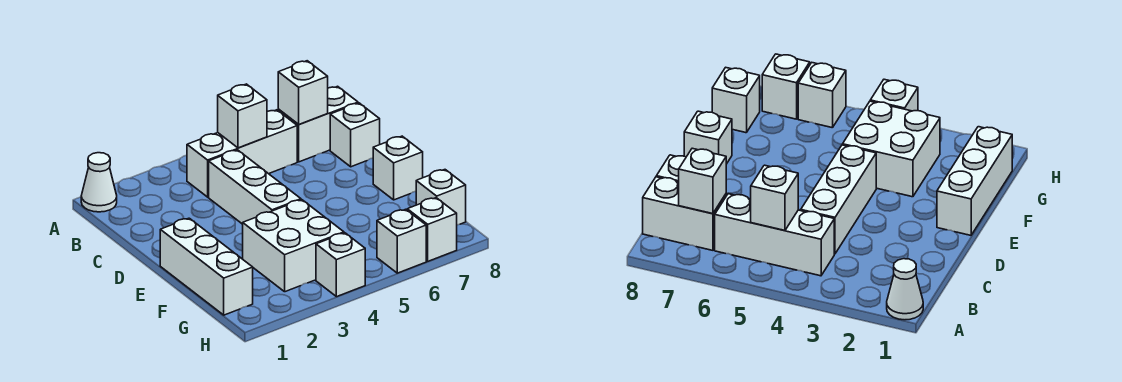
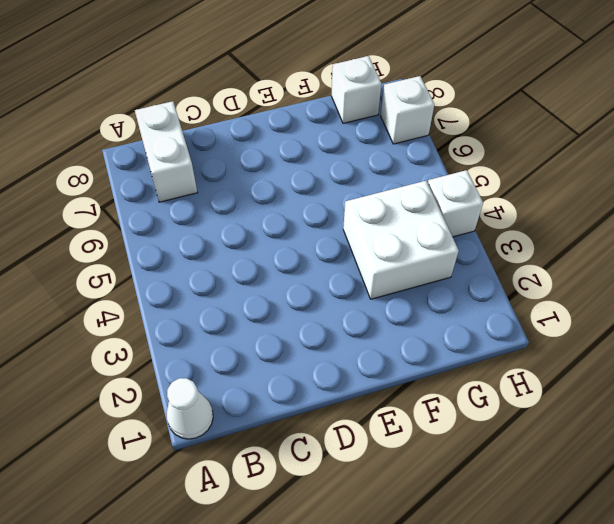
none -> white brick B4:B6 level 1
none -> white brick C4:E4 level 1
none -> white brick C8 level 1

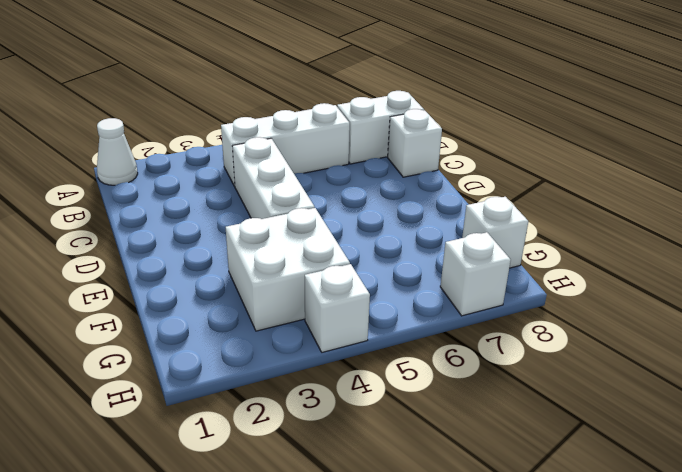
none -> white brick E1:G1 level 1
none -> white brick E8 level 1
none -> white brick H6 level 1

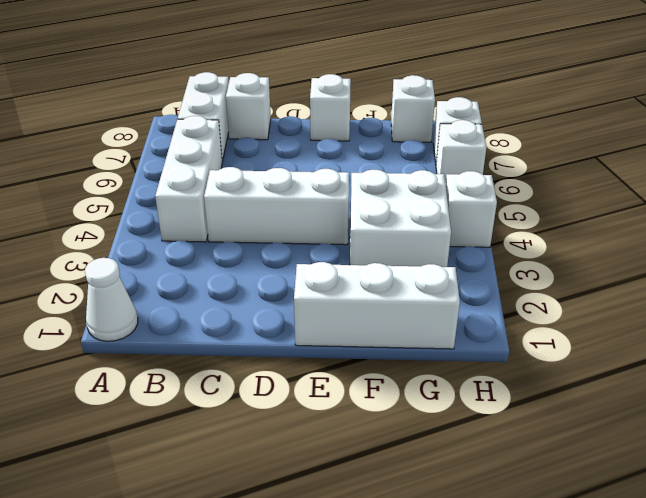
none -> white brick B5 level 2
none -> white brick B7 level 2

